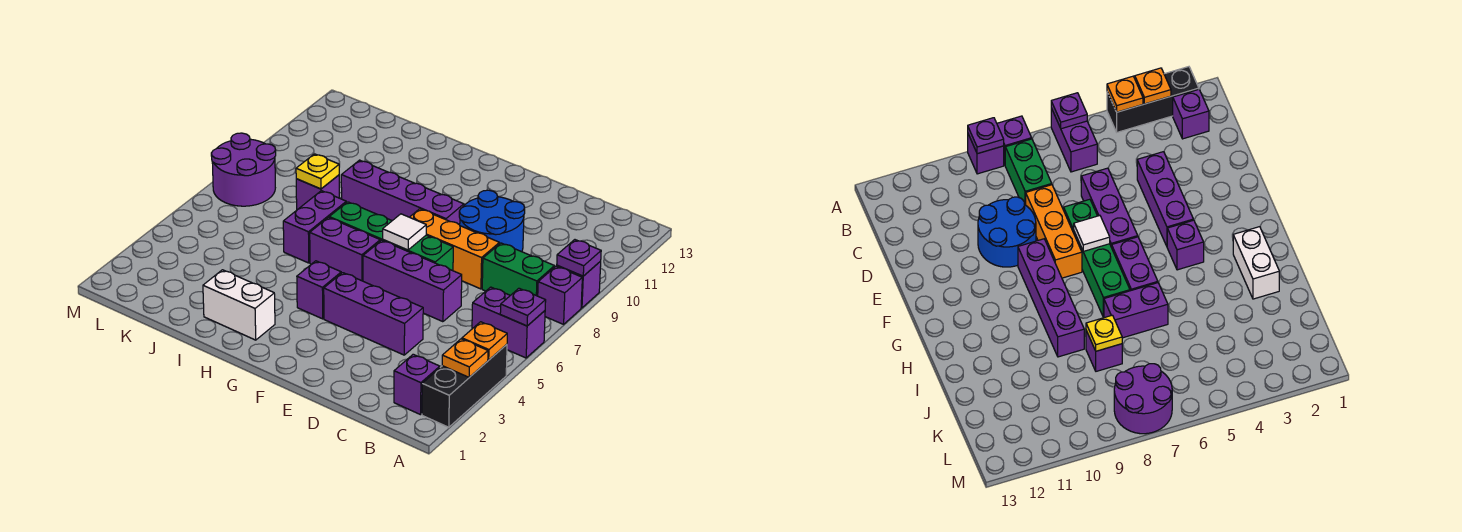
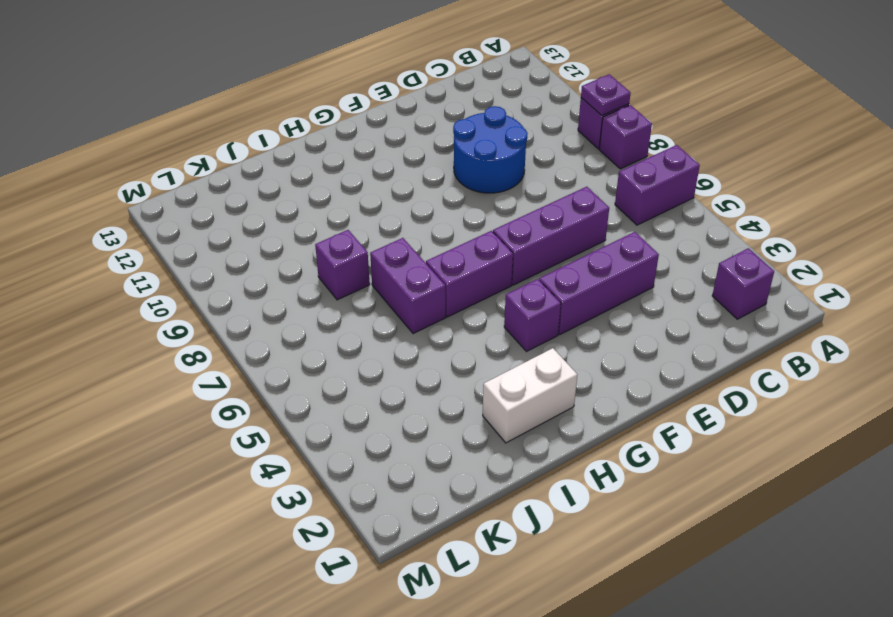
none -> black brick A2:A4 level 1
none -> green brick B8:C8 level 1
none -> orange brick D8:F8 level 1

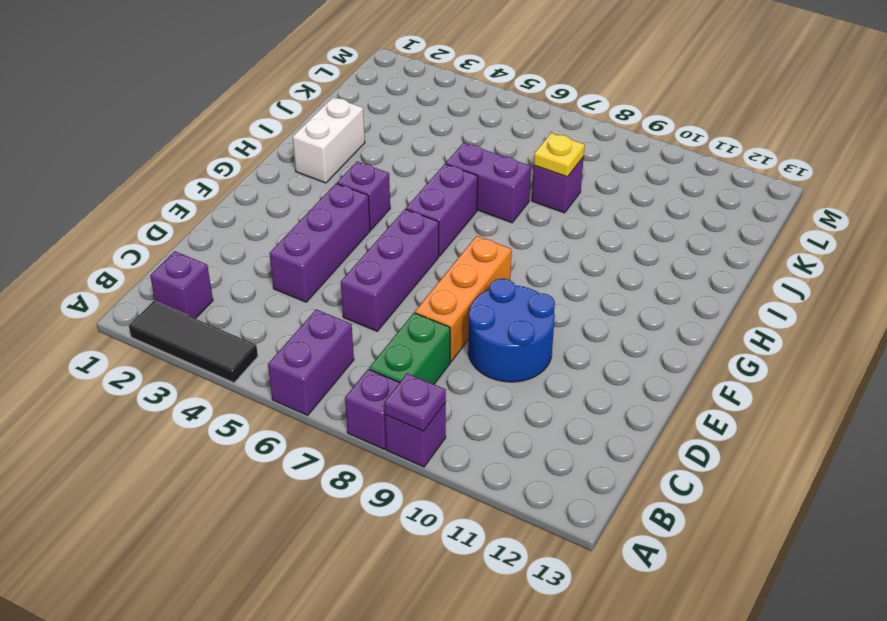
black tile A2:A4 level 1 -> black brick A2:A4 level 1
none -> green brick E7:H7 level 1
none -> purple brick F9:I9 level 1
none -> purple round brick L7:M8 level 1

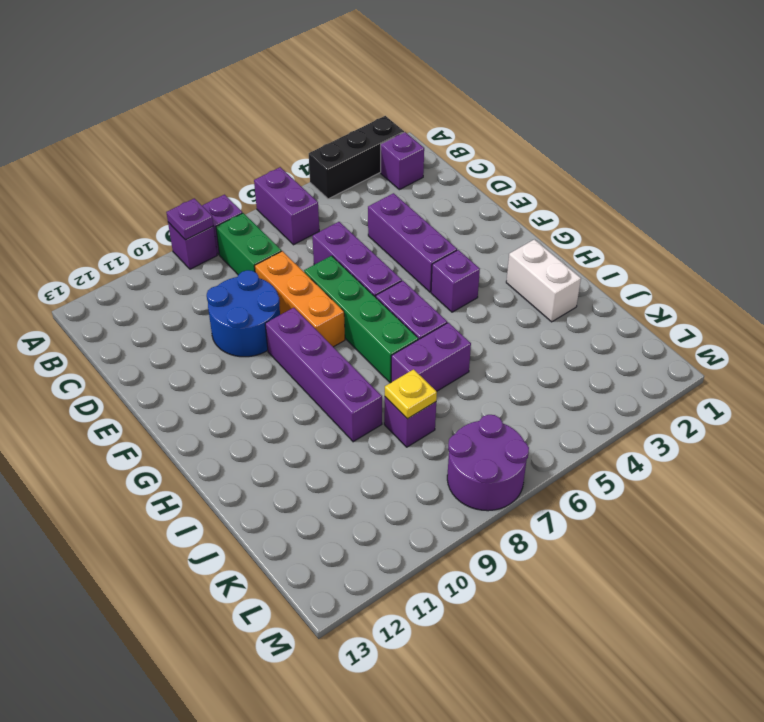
none -> orange plate A3 level 2
none -> orange plate A4 level 2
none -> purple plate A6 level 2

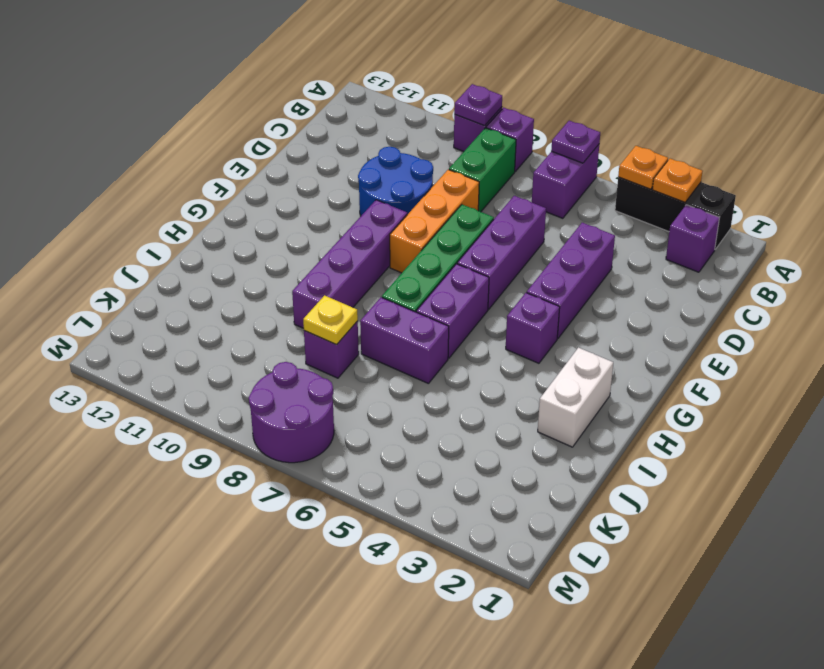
none -> white tile F7 level 2

